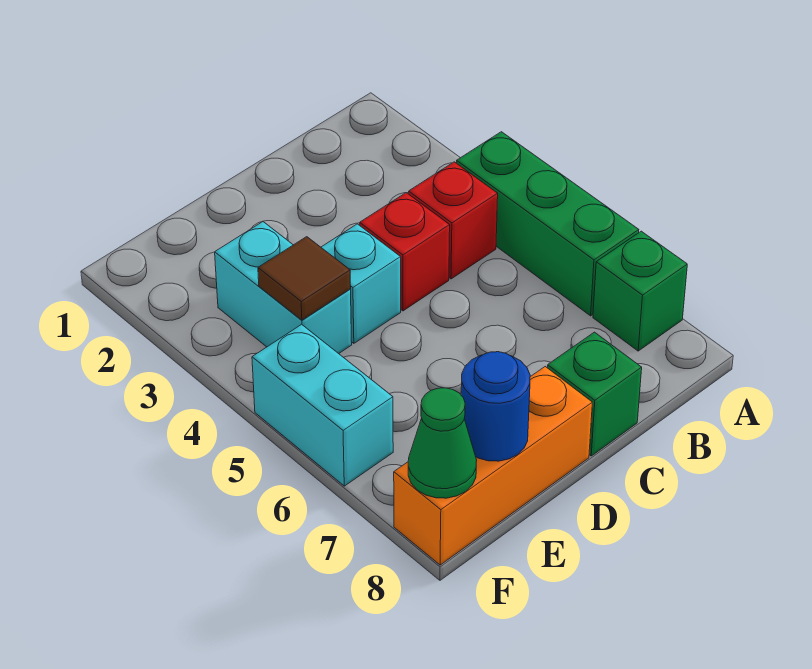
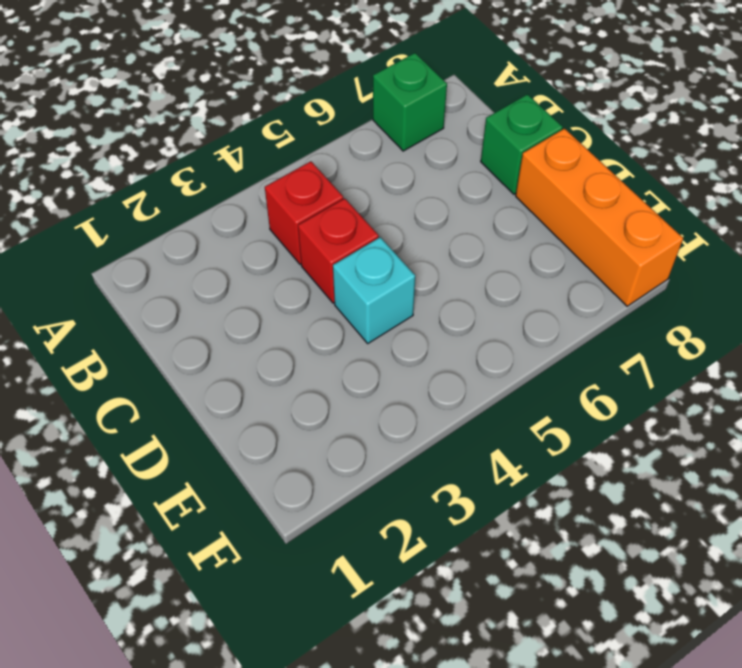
none -> green brick A4:A6 level 1
none -> cyan brick E3:E4 level 1
none -> cyan brick F5:F6 level 1

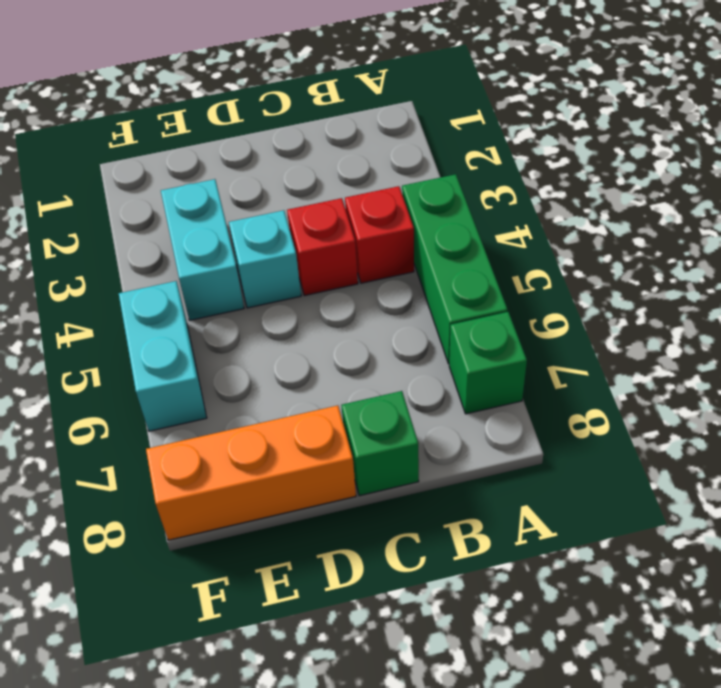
none -> brown tile E4 level 2
none -> blue round brick E8 level 2
none -> green cone F8 level 2

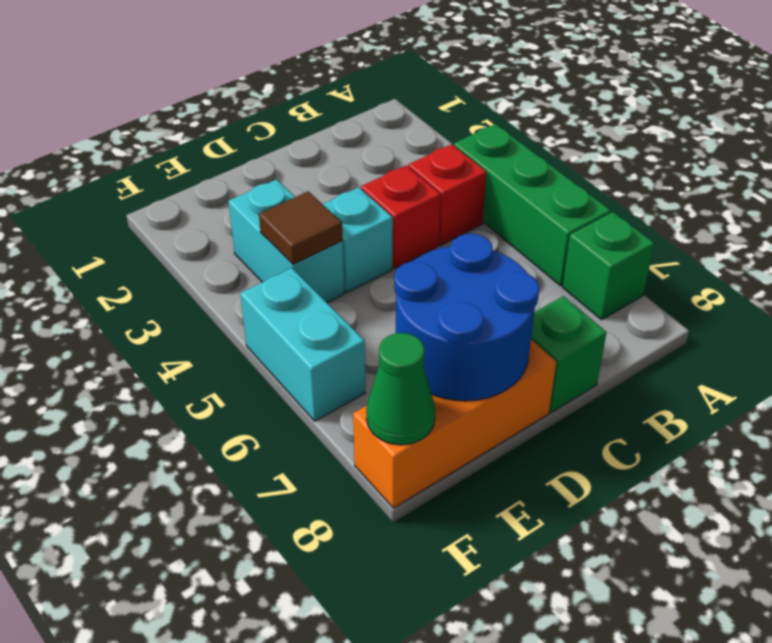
blue round brick D7:E8 level 2 -> blue round brick E8 level 2

